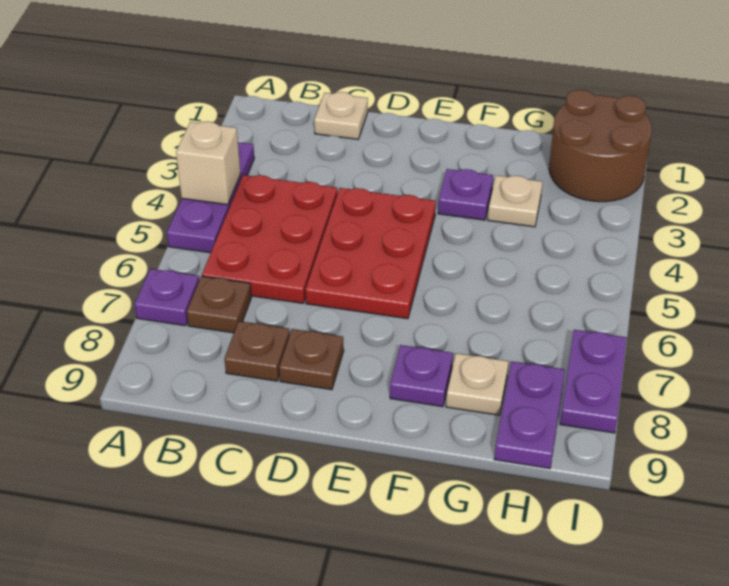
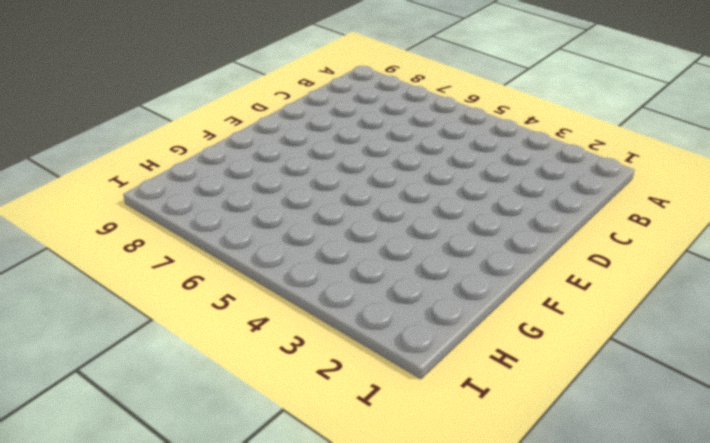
none -> purple plate A3:A5 level 1
none -> purple plate A7 level 1
none -> red plate B4:C6 level 1

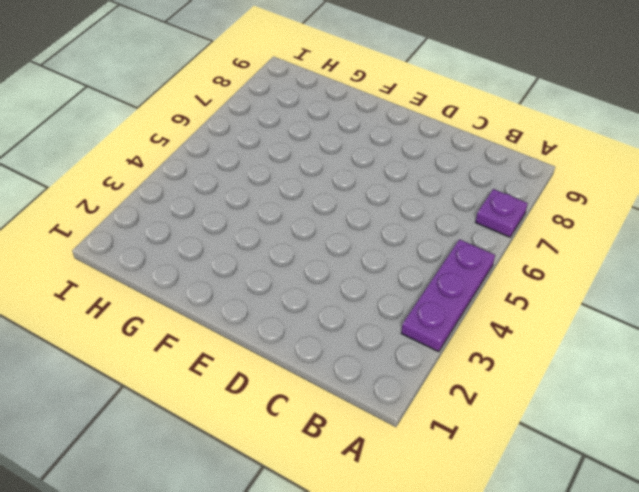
none -> red plate B4:C6 level 1
none -> brown plate B7 level 1
none -> tan plate C1 level 1

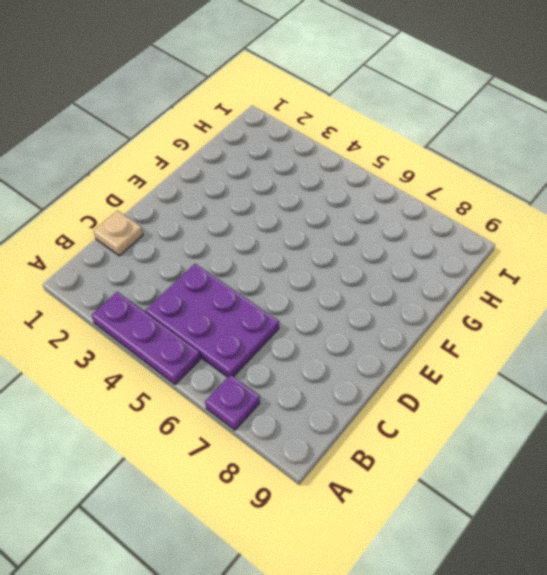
purple plate B4:C6 level 1 -> red plate B4:C6 level 1
none -> brown plate B7 level 1
none -> brown plate C8 level 1
none -> red plate D4:E6 level 1

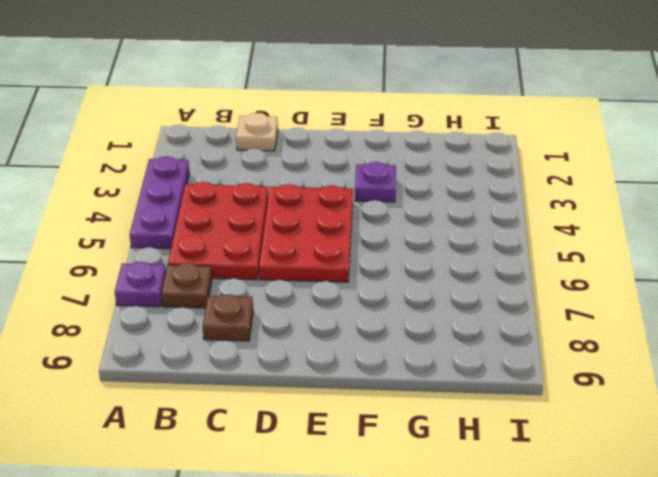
none -> brown plate D8 level 1
none -> purple plate F8 level 1
none -> tan plate G3 level 1

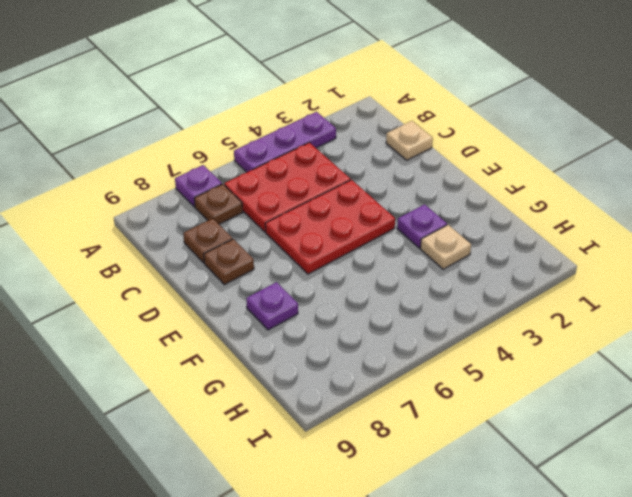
none -> tan plate G8 level 1
none -> brown round brick H1:I2 level 1
none -> purple plate H8:H9 level 1

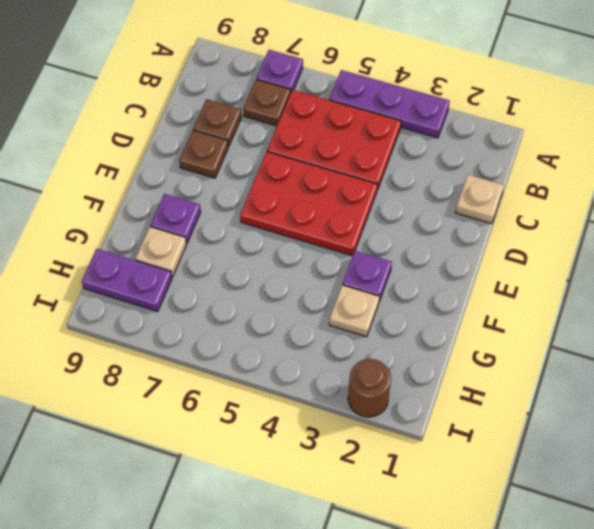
brown round brick I2 level 1 -> brown round brick H1:I2 level 1
none -> purple plate I7:I8 level 1
none -> tan brick A4 level 2

